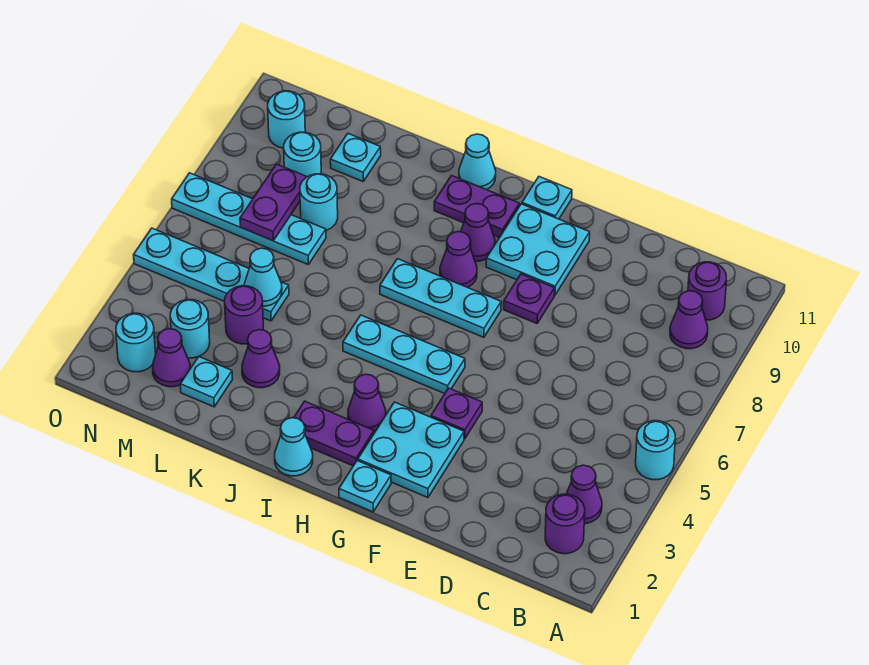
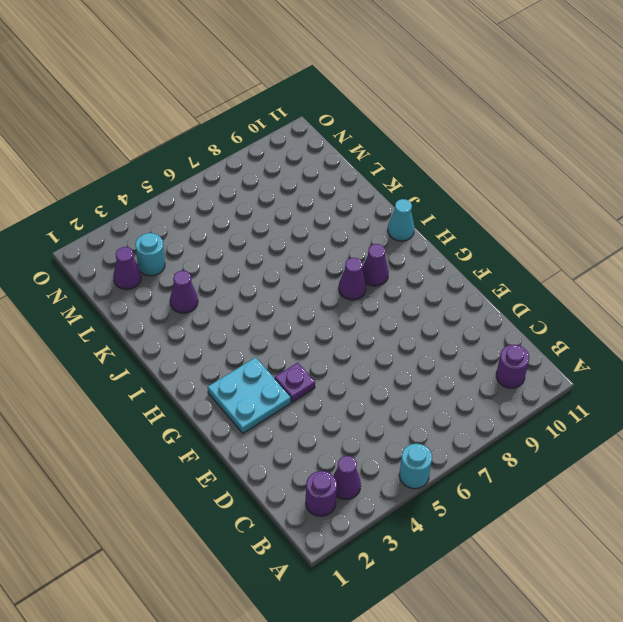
none -> purple cone B9 level 1
none -> purple plate F8 level 1
none -> cyan plate F9:G10 level 1
none -> cyan plate G1 level 1

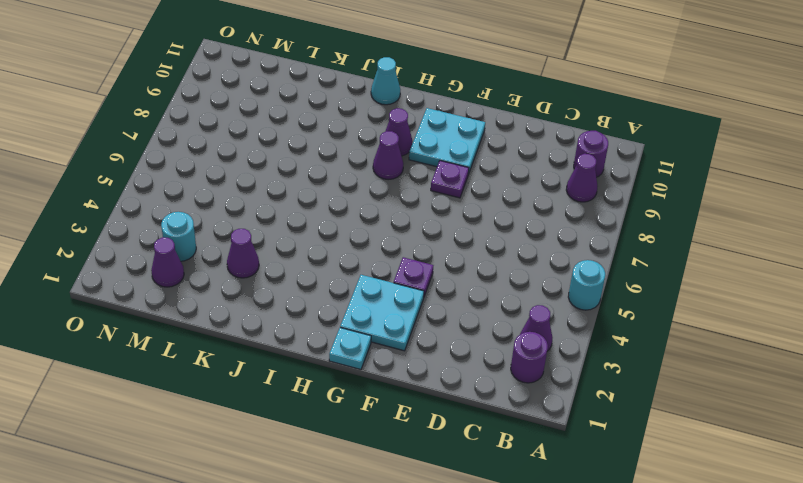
none -> cyan plate G5:I5 level 1
none -> cyan plate G7:I7 level 1
none -> cyan plate G11 level 1
none -> purple plate H2:I2 level 1

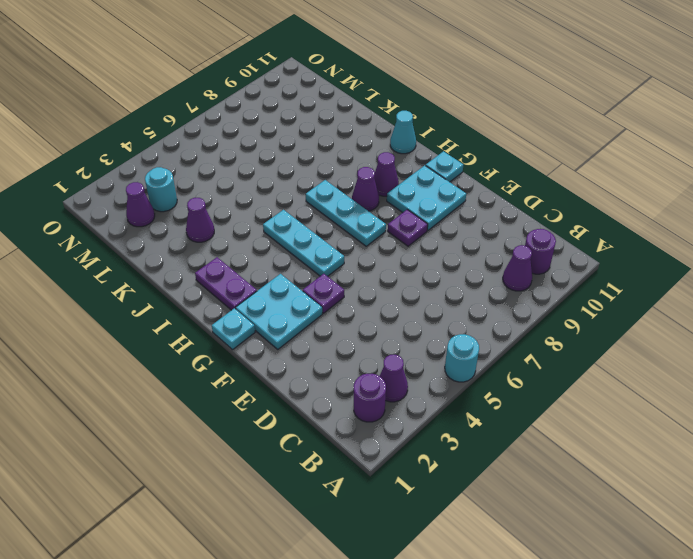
none -> purple cone H3 level 1
none -> purple plate H10:I10 level 1
none -> cyan cone I1 level 1
none -> cyan plate L2 level 1

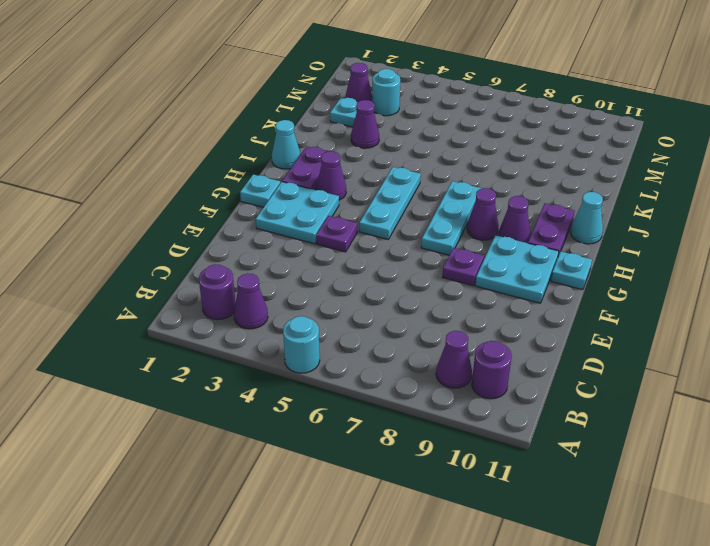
none -> purple round brick L4 level 1
none -> cyan plate L5:O5 level 1
none -> cyan plate L7:O7 level 1
none -> cyan round brick L8 level 1

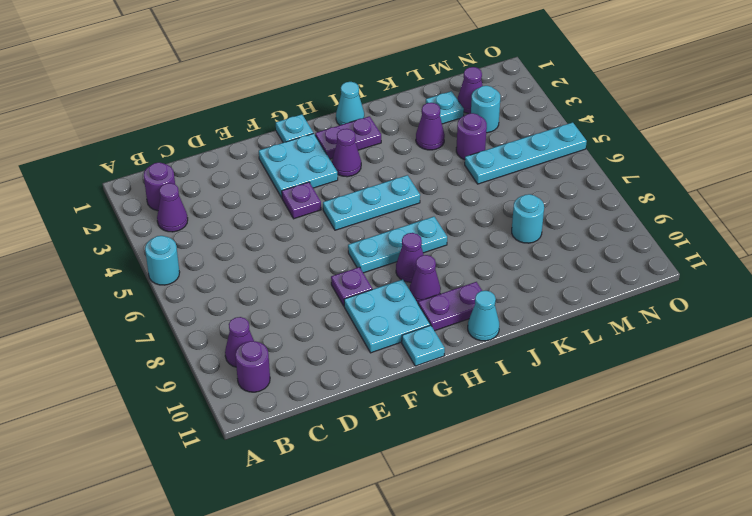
none -> cyan plate L7:O7 level 1
none -> cyan plate L10 level 1
none -> cyan round brick M9 level 1
none -> cyan round brick N2 level 1

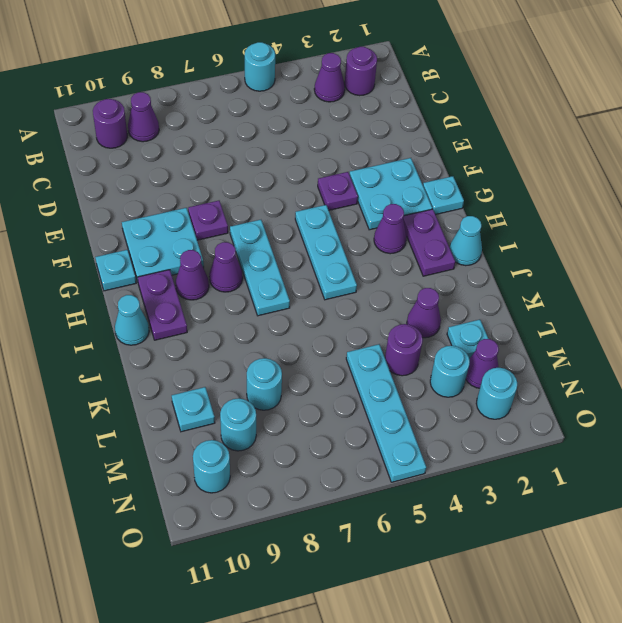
none -> cyan plate L7:O7 level 1
none -> cyan cone L5 level 2
none -> purple plate M7:M8 level 2

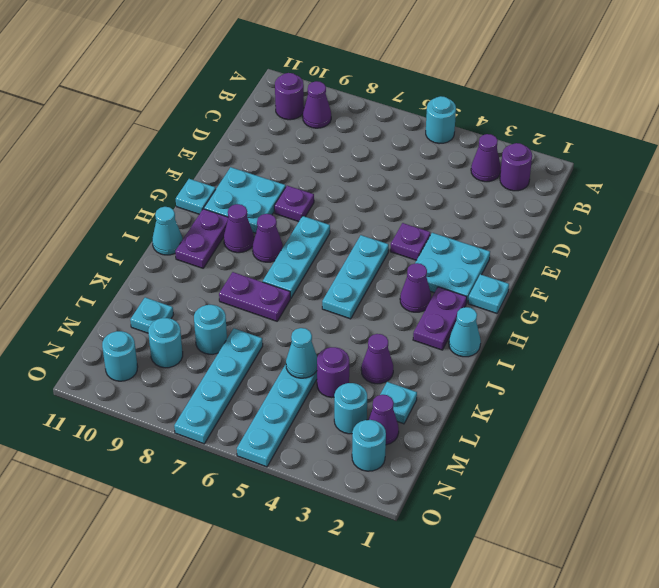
purple plate J7:J8 level 1 -> purple plate M7:M8 level 2

